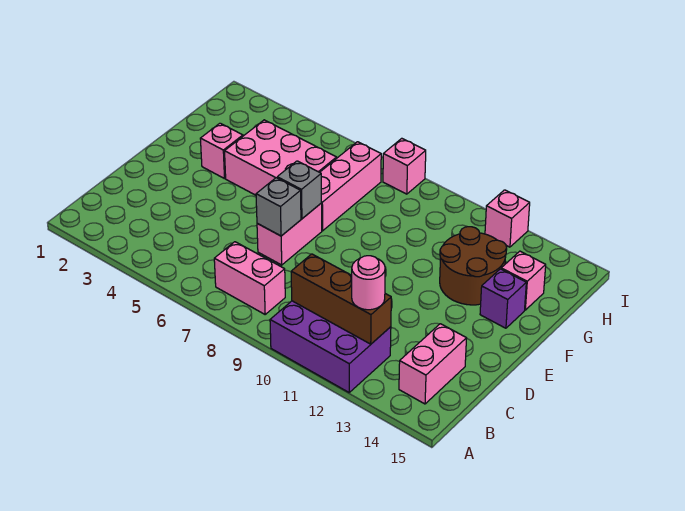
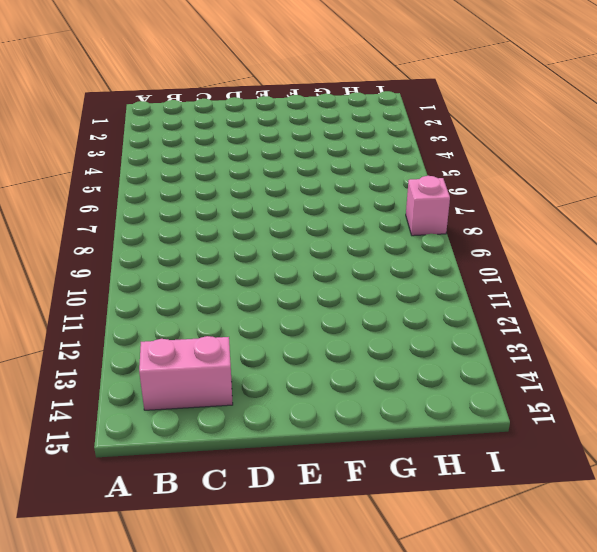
none -> purple brick A10:B12 level 1
none -> pink brick B7:B8 level 1
none -> pink brick D7:E7 level 1

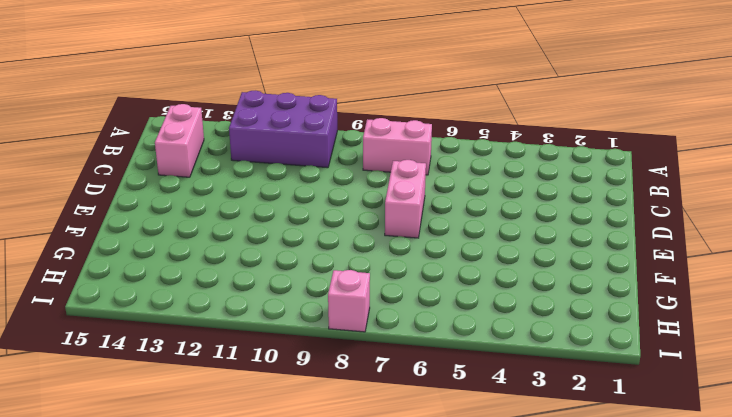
none -> pink brick F3 level 1
none -> pink brick F4:G6 level 1
none -> pink brick F7:H7 level 1

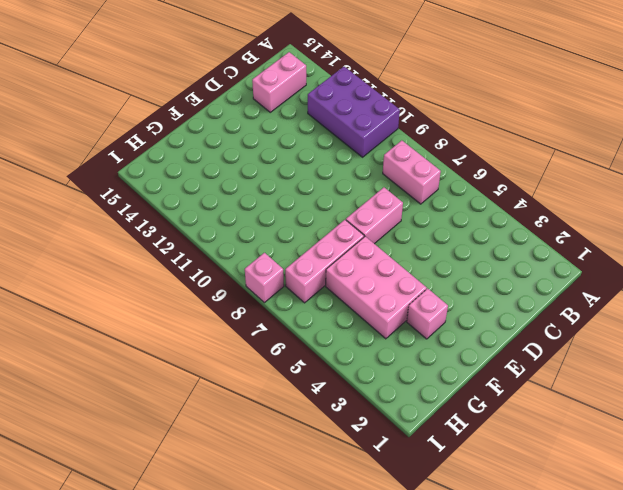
none -> brown round brick F12:G13 level 1
none -> purple brick F14 level 1
none -> pink brick G14 level 1

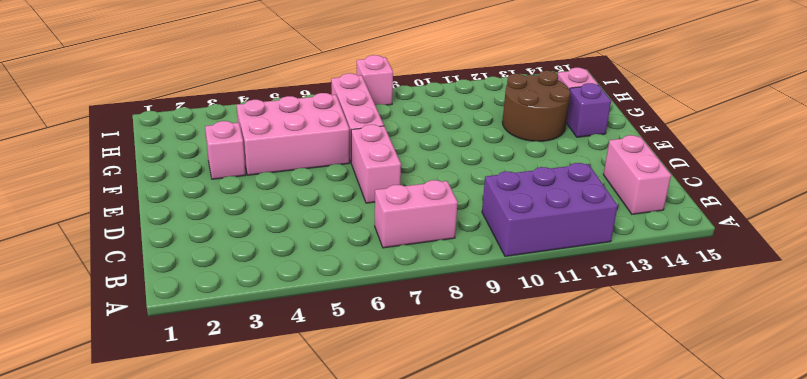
none -> pink brick I12 level 1
none -> brown brick B10:B12 level 2
none -> grey brick D7 level 2

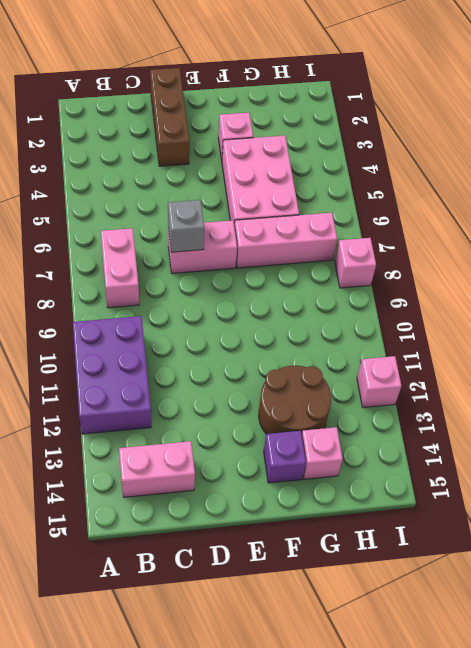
brown brick D1:D3 level 1 -> brown brick B10:B12 level 2
none -> grey brick E7 level 2
none -> pink round brick B12 level 3

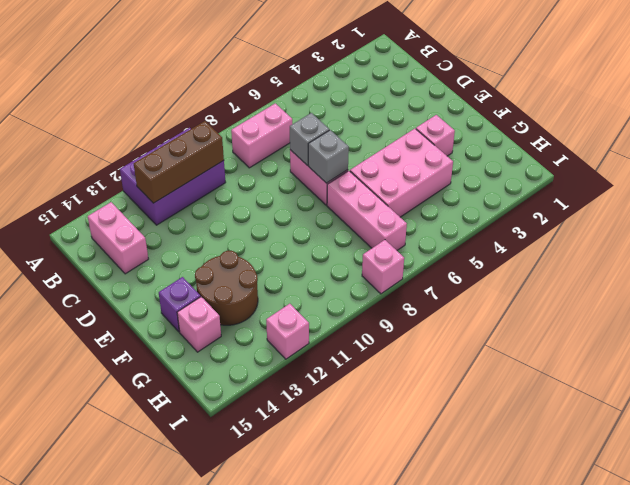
none -> pink round brick B12 level 3

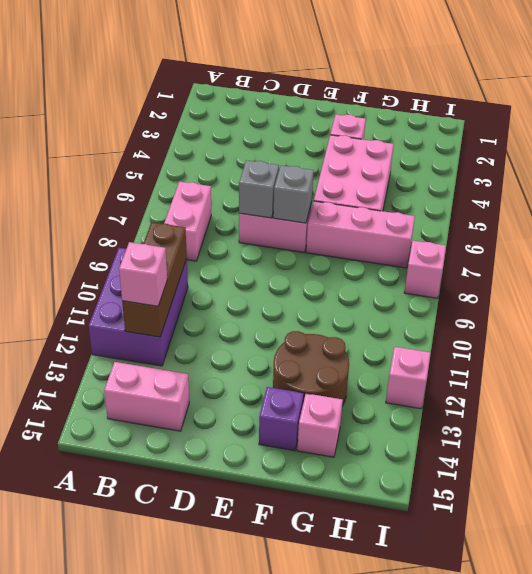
pink brick B12 level 3 -> pink round brick B12 level 3

